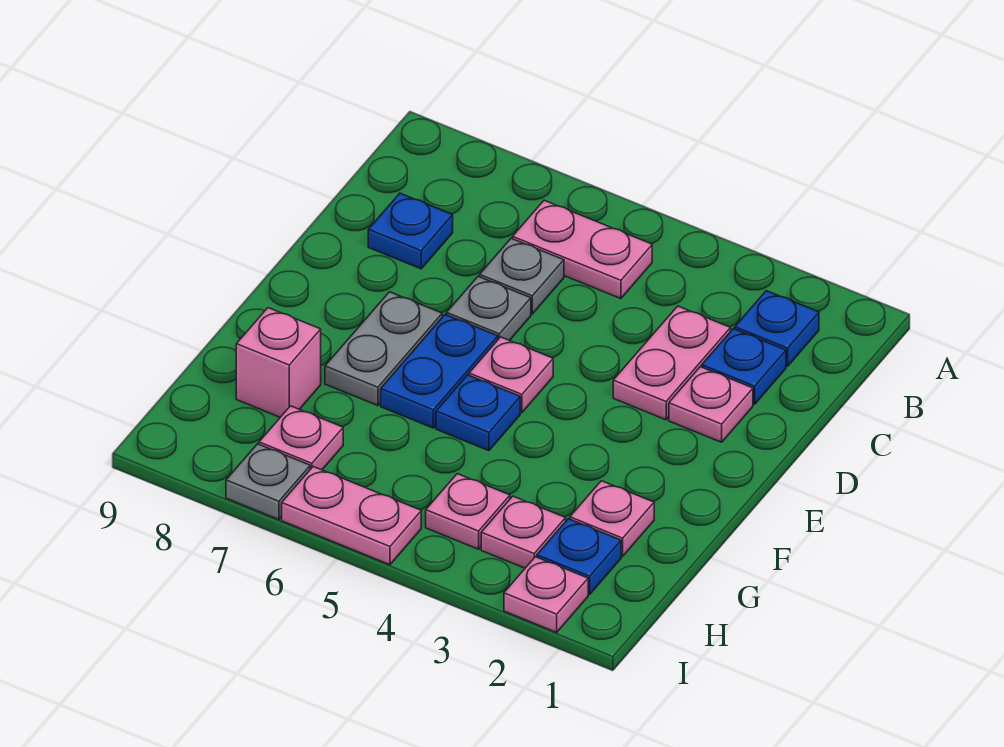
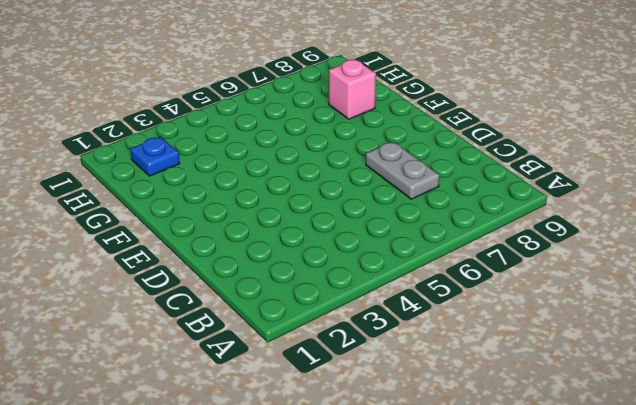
grey plate C7:D7 level 1 -> grey plate E7:F7 level 1
none -> blue plate B2 level 1
none -> pink plate B5:B6 level 1
none -> blue plate C2 level 1

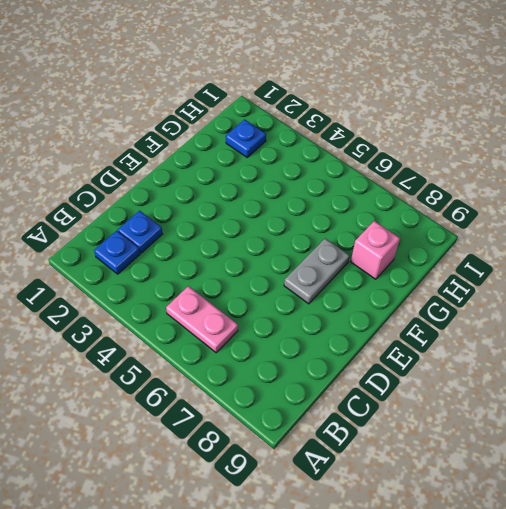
none -> pink plate C3:D3 level 1
none -> grey plate C6 level 1
none -> blue plate C8 level 1

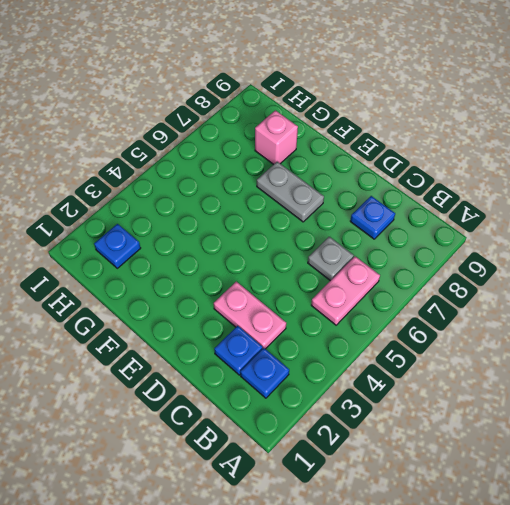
none -> pink plate D2 level 1
none -> grey plate D6 level 1
none -> pink plate E5 level 1

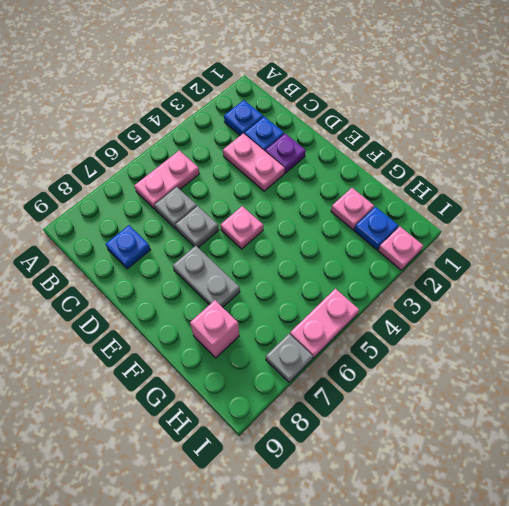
purple plate D2 level 1 -> pink plate D2 level 1
none -> blue plate E6:F6 level 1
none -> blue plate F5 level 1
none -> pink plate H3 level 1

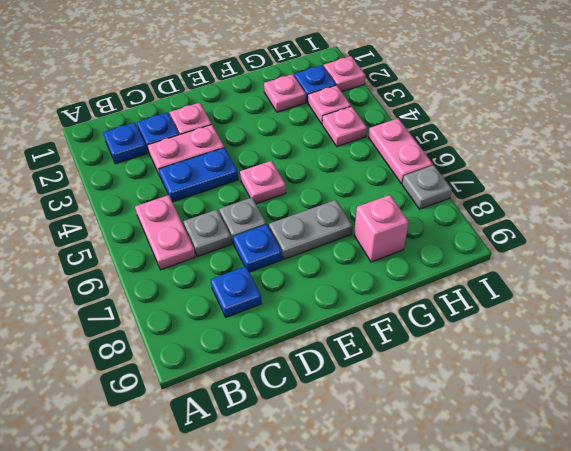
blue plate C4:D4 level 1 -> blue plate E6:F6 level 1
blue plate D7 level 1 -> blue plate F5 level 1
none -> pink plate H7 level 1

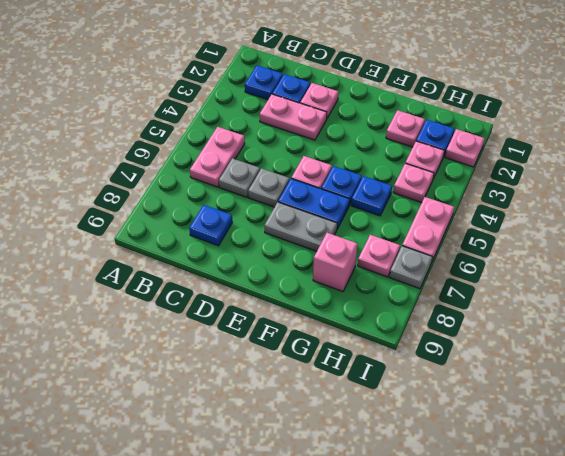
blue plate G5 level 1 -> none

